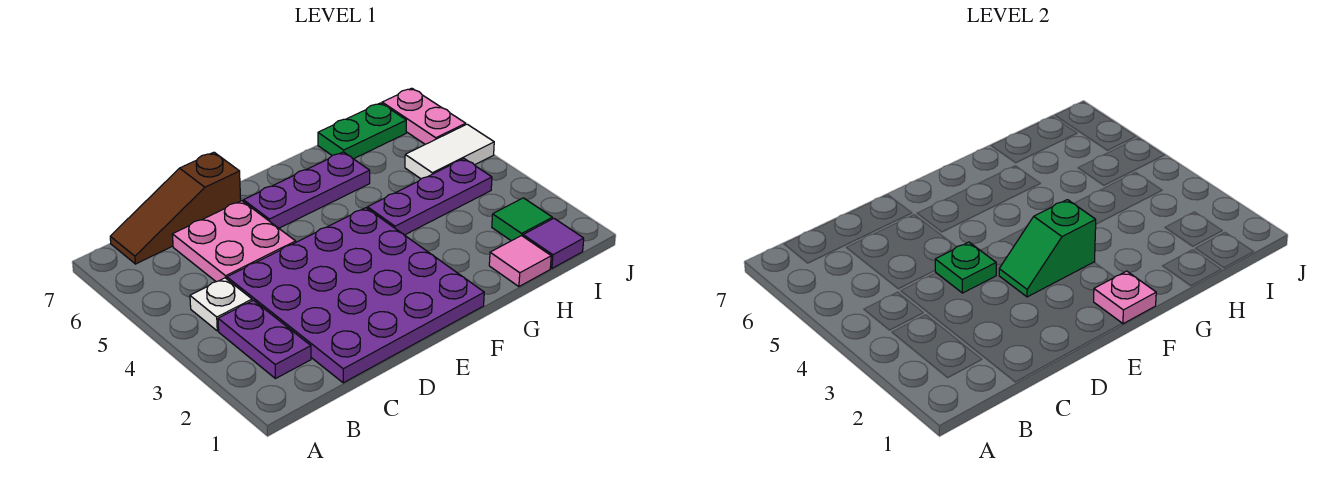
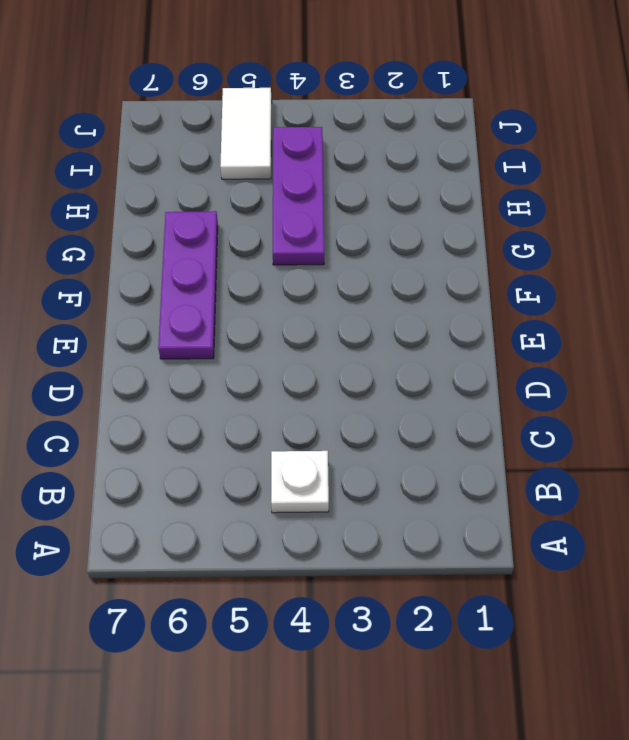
none -> purple plate B2:B3 level 1
none -> brown slope B7:D7 level 1 top D
none -> purple plate C1:F4 level 1

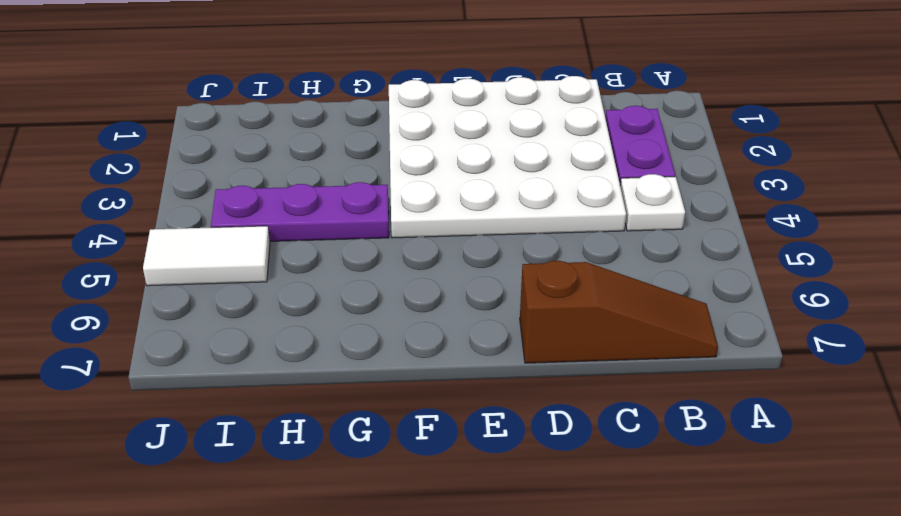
white plate C1:F4 level 1 -> purple plate C1:F4 level 1
none -> pink plate C5:D6 level 1
none -> purple plate E6:G6 level 1
none -> pink tile H1 level 1

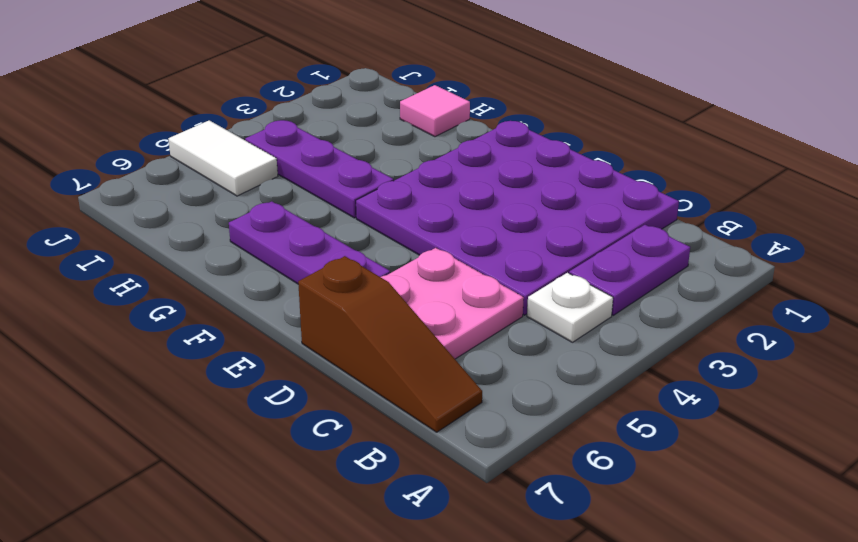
none -> green plate H7:I7 level 1
none -> purple tile I1 level 1
none -> green tile I2 level 1

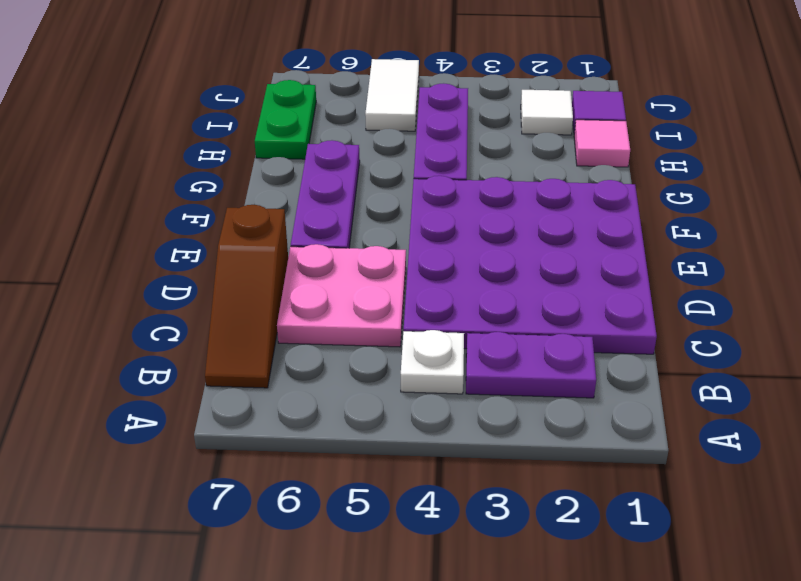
white tile I2 level 1 -> green tile I2 level 1
none -> pink plate J6:J7 level 1
none -> green plate D4 level 2
none -> green slope E3:F3 level 2 top F

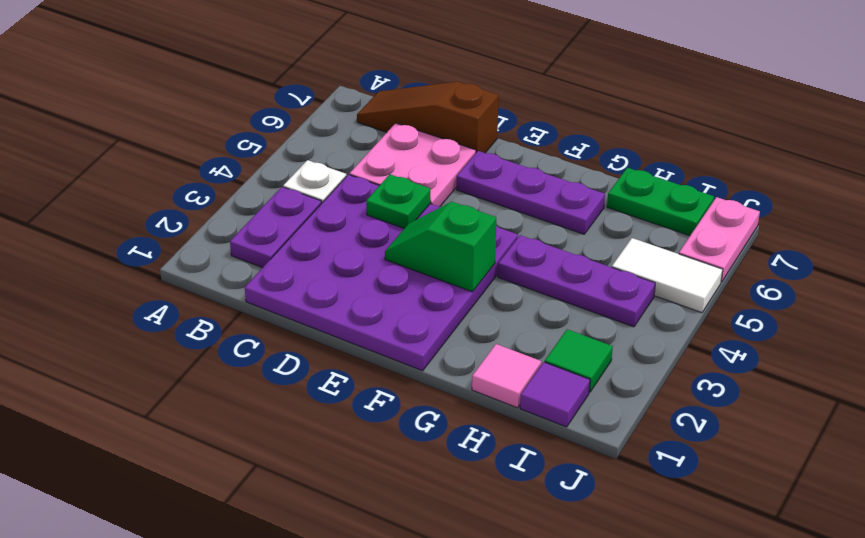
none -> pink plate F1 level 2

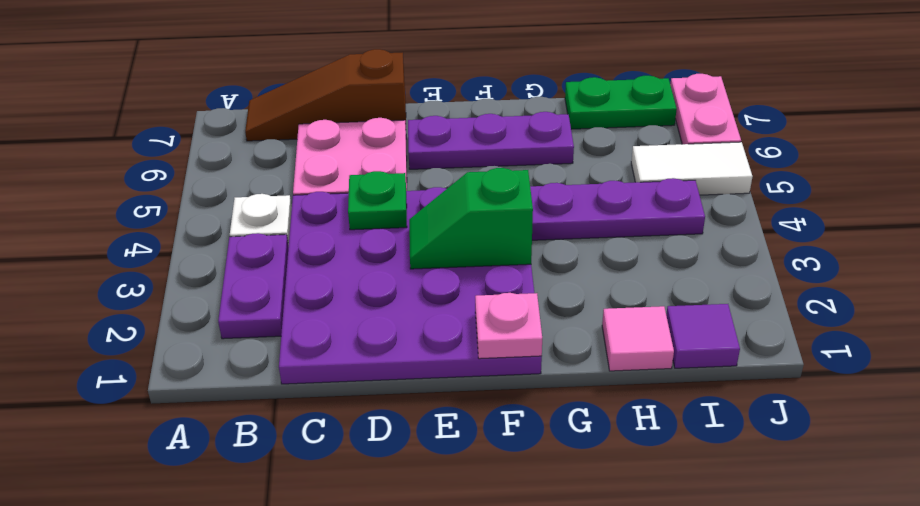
none -> green tile I2 level 1

